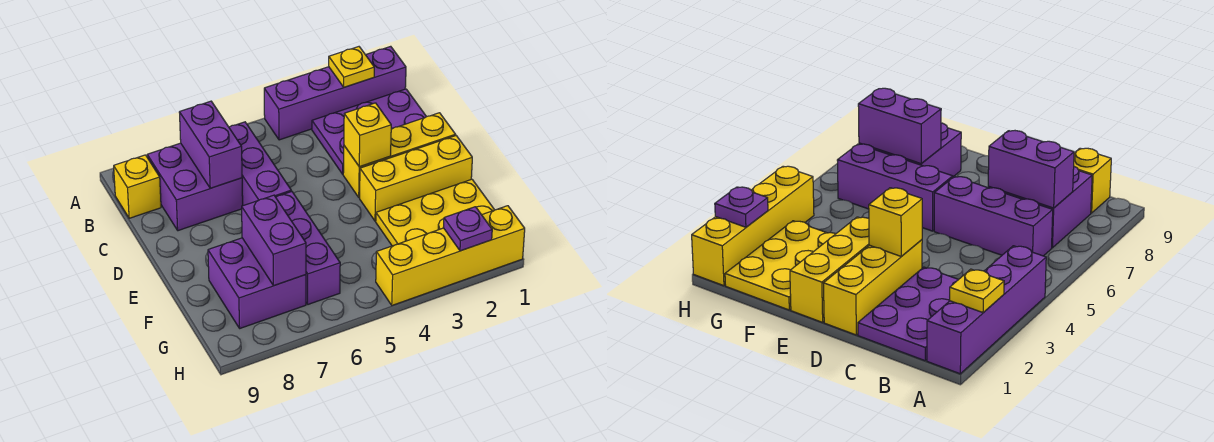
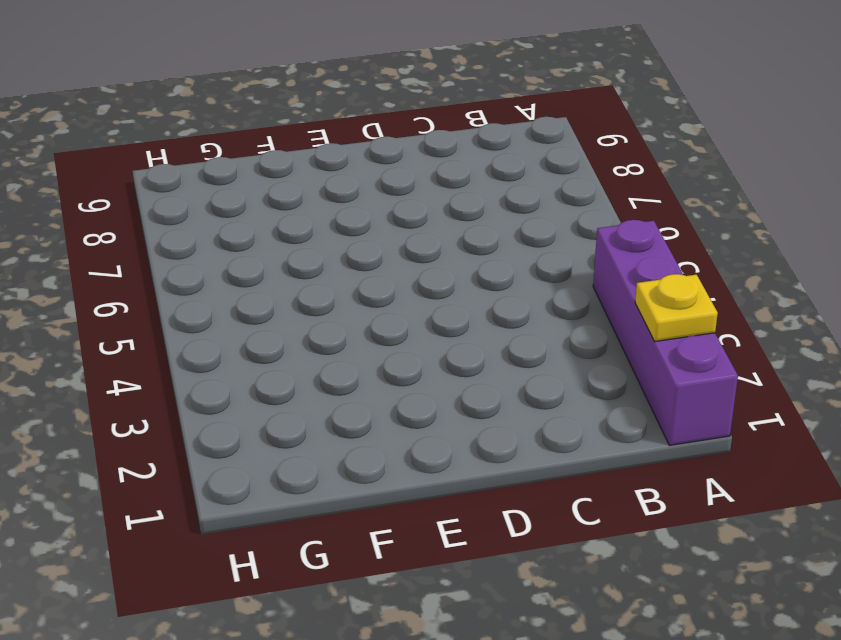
none -> purple plate B1:C3 level 1
none -> purple brick B6:D6 level 1
none -> purple brick B7:C8 level 1

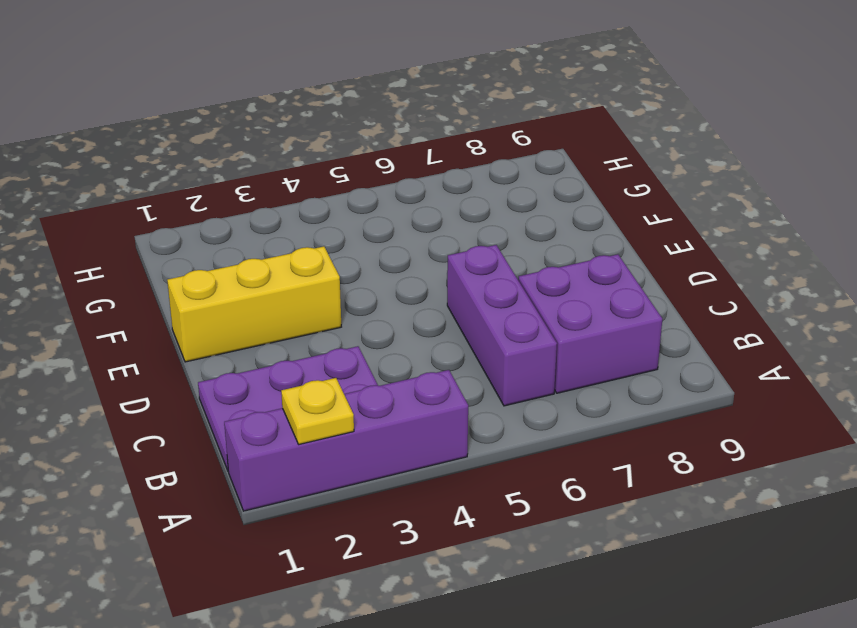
none -> yellow brick B9 level 1
none -> yellow brick D1:D3 level 1
none -> purple brick E6:G6 level 1

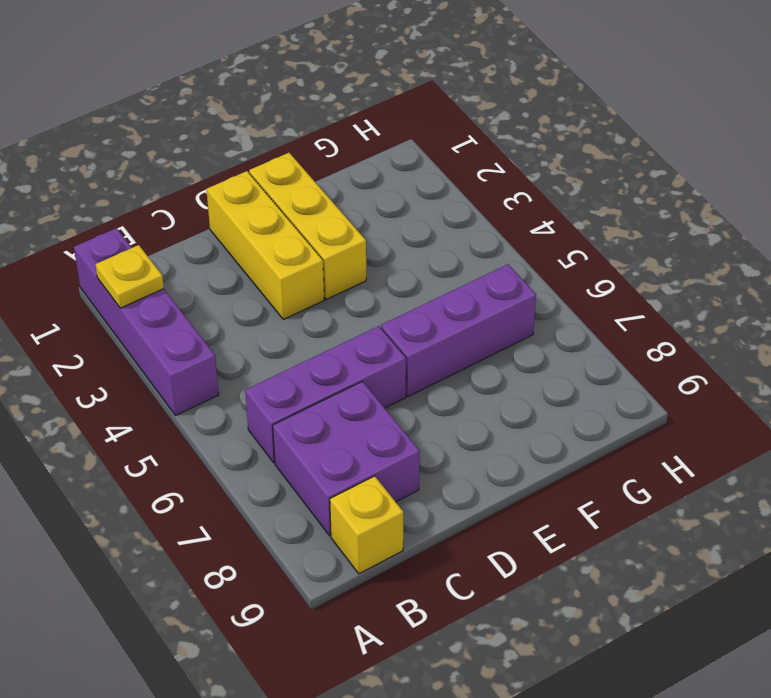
none -> purple plate B1:C3 level 1
none -> yellow plate F1:G3 level 1
none -> purple brick F7:G8 level 1

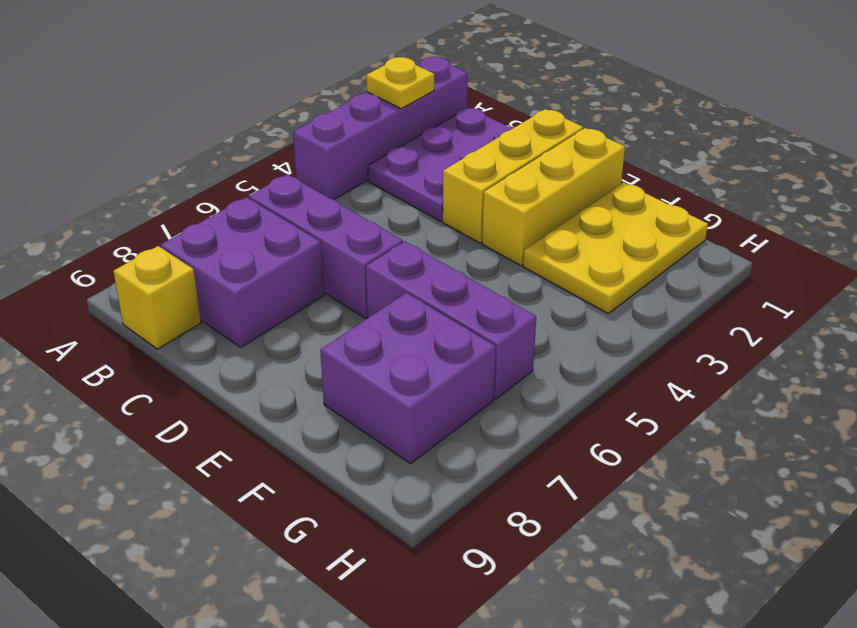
none -> yellow brick H1:H4 level 1
none -> purple brick B7:C7 level 2
none -> yellow brick D3 level 2

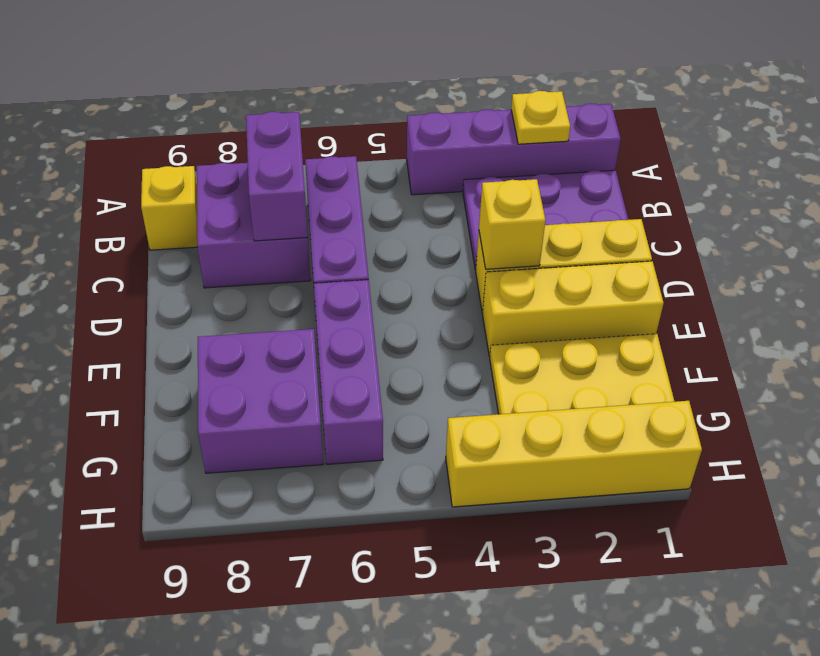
none -> purple brick F7:G7 level 2
none -> purple plate H2 level 2

